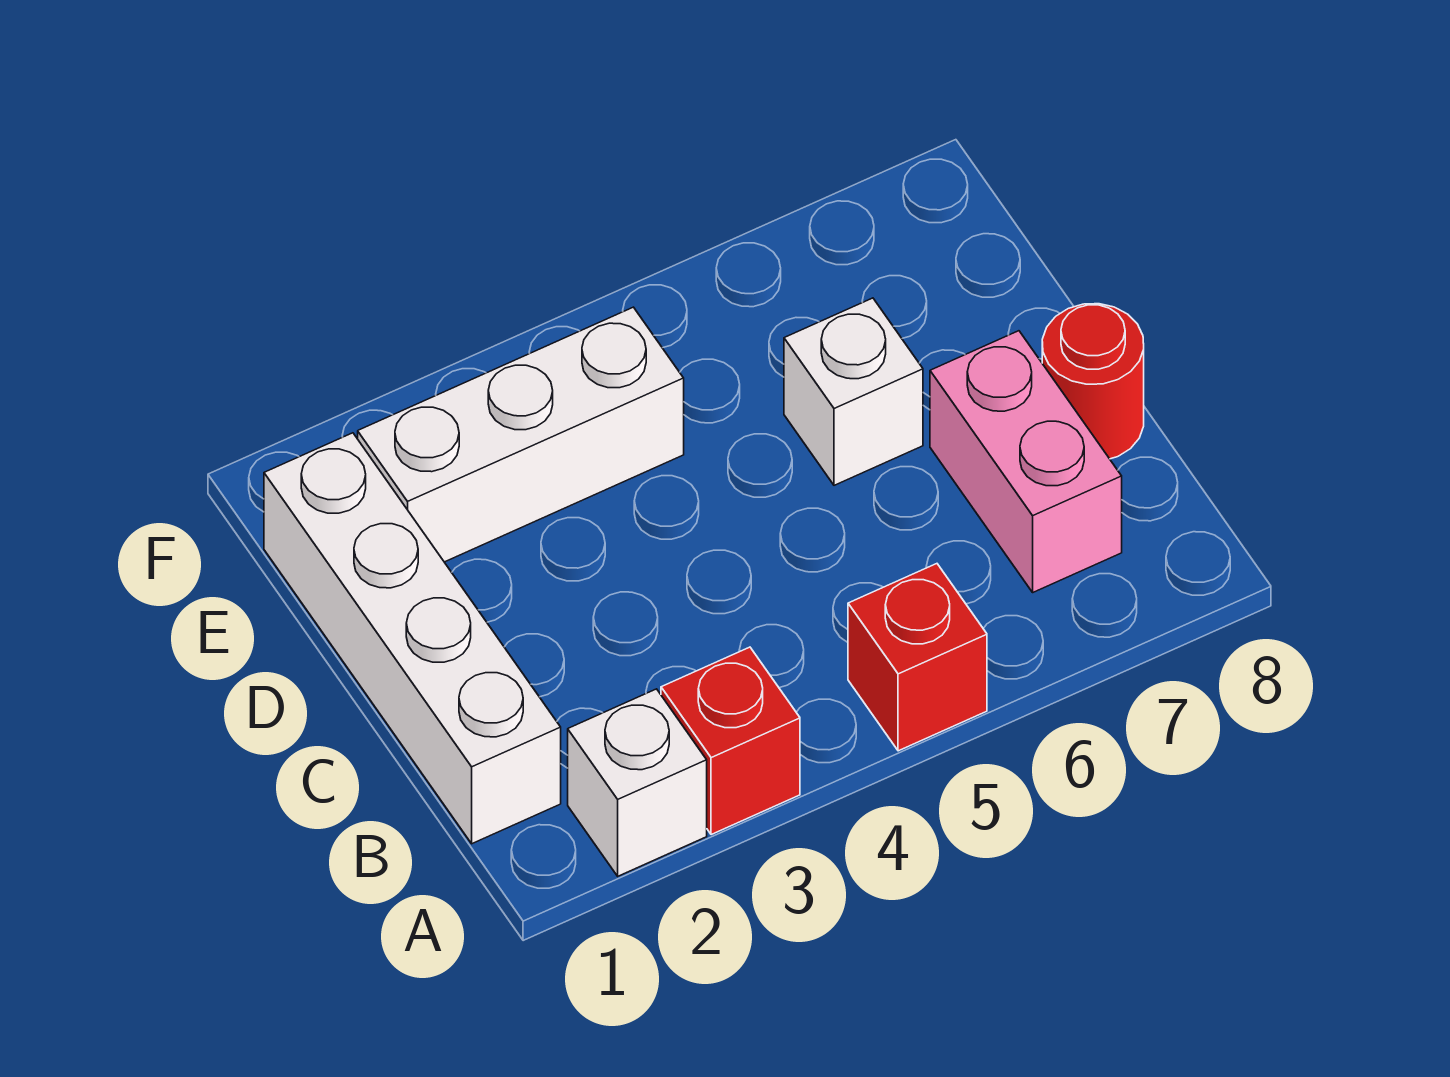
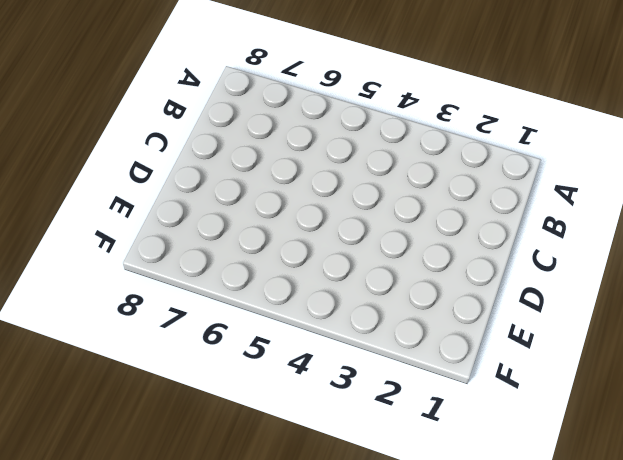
none -> white brick A2 level 1
none -> red brick A3 level 1

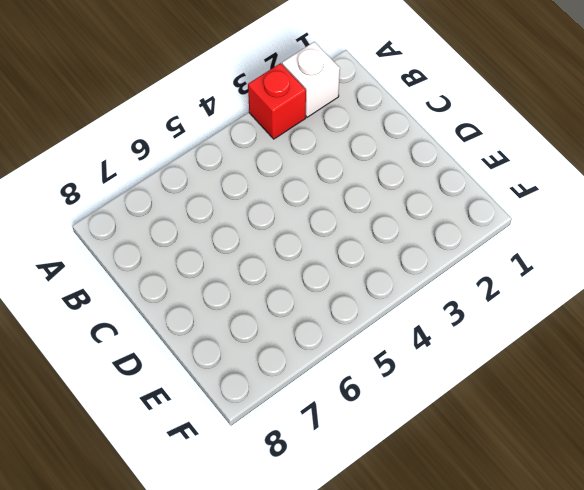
none -> red brick A5 level 1
none -> white brick B1:E1 level 1

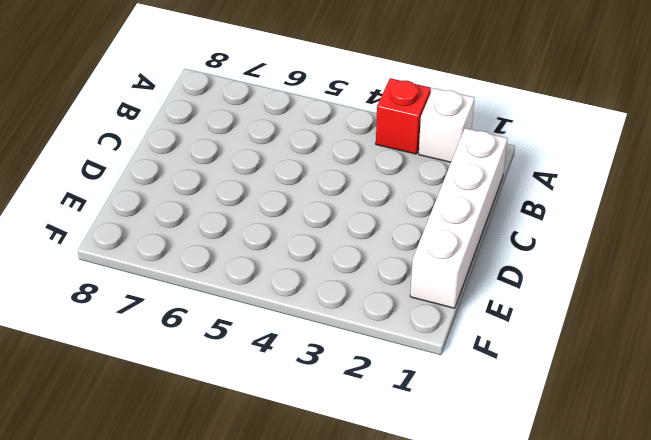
none -> red brick A5 level 1
none -> pink brick B7:C7 level 1

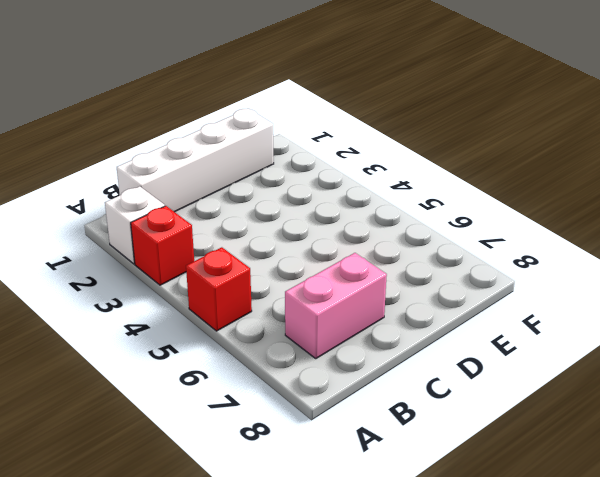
none -> red round brick C8 level 1
none -> white brick D6 level 1

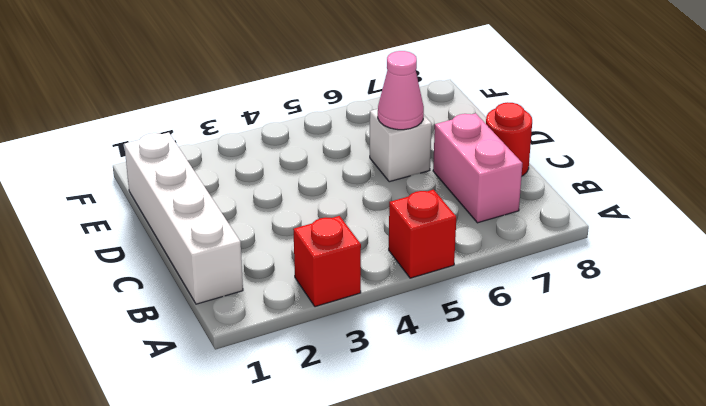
pink cone D6 level 2 -> none
none -> white brick A2 level 1
none -> white brick E2:E4 level 1

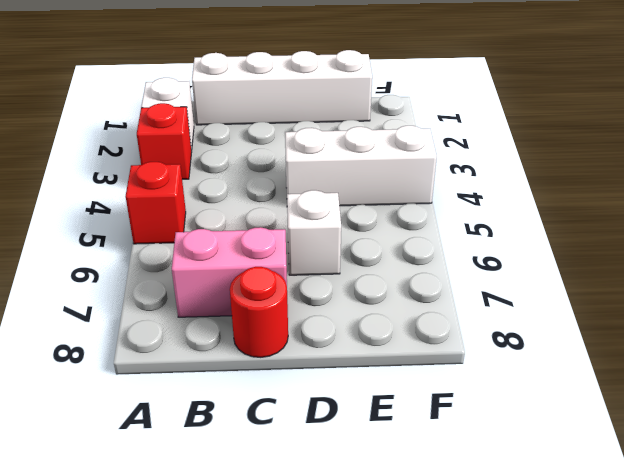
white brick D4:F4 level 1 -> white brick E2:E4 level 1

